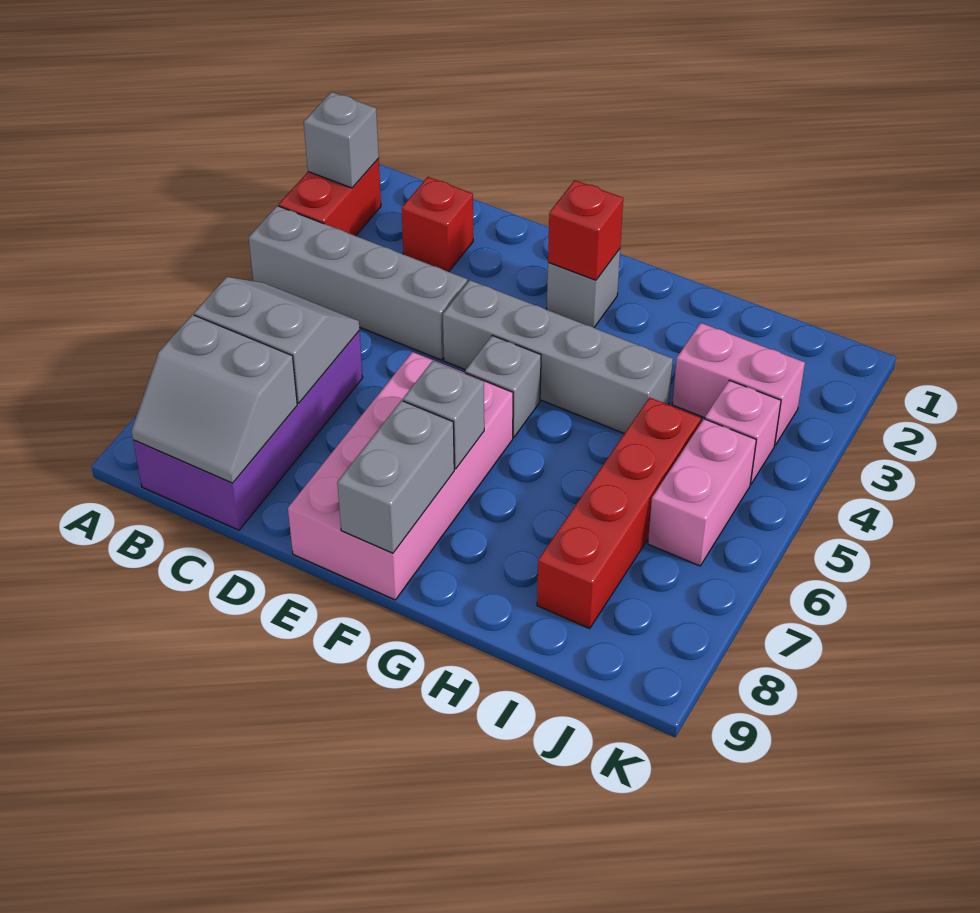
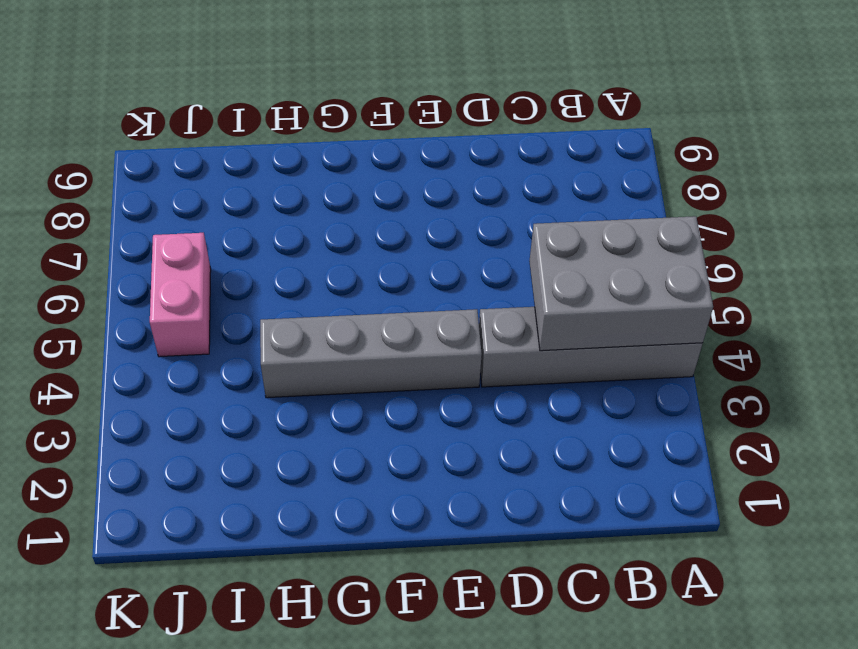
grey brick A4:C5 level 2 -> none
none -> red brick A2:A3 level 1
none -> purple brick B6:C9 level 1
none -> red brick C2 level 1

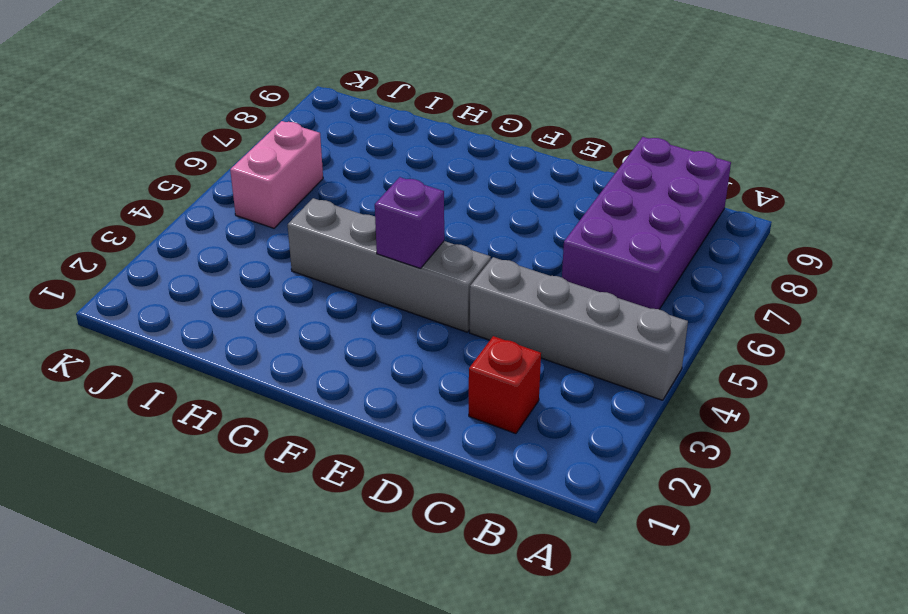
purple brick F4 level 2 -> none
none -> red brick A2:A3 level 1
none -> pink brick E6:F9 level 1
none -> grey brick F2 level 1

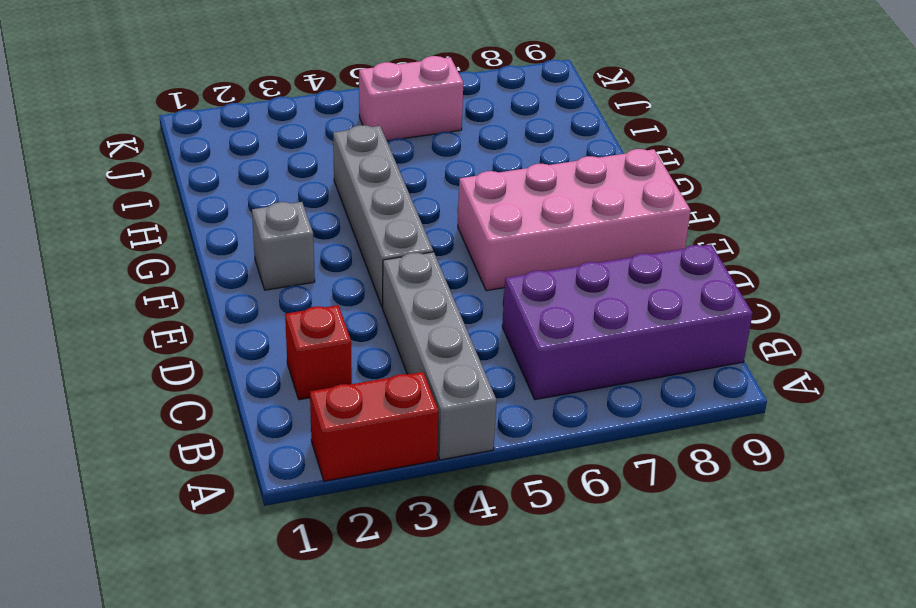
none -> grey brick F5 level 1
none -> pink brick I3:J3 level 1
none -> red brick I5:I8 level 1

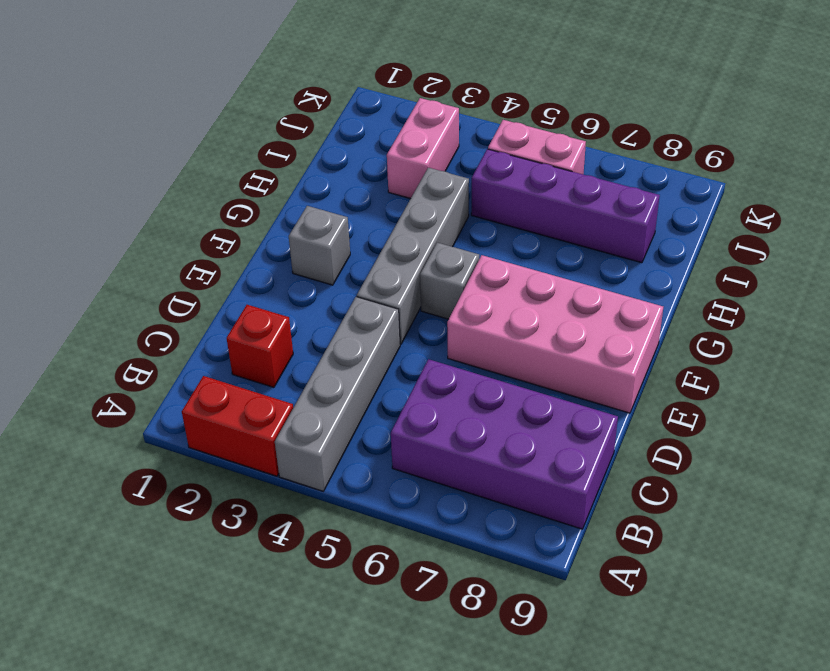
purple brick I5:I8 level 1 -> red brick I5:I8 level 1
none -> pink brick J4 level 1
none -> grey brick A2 level 2
none -> grey slope B6:C7 level 2 top 7

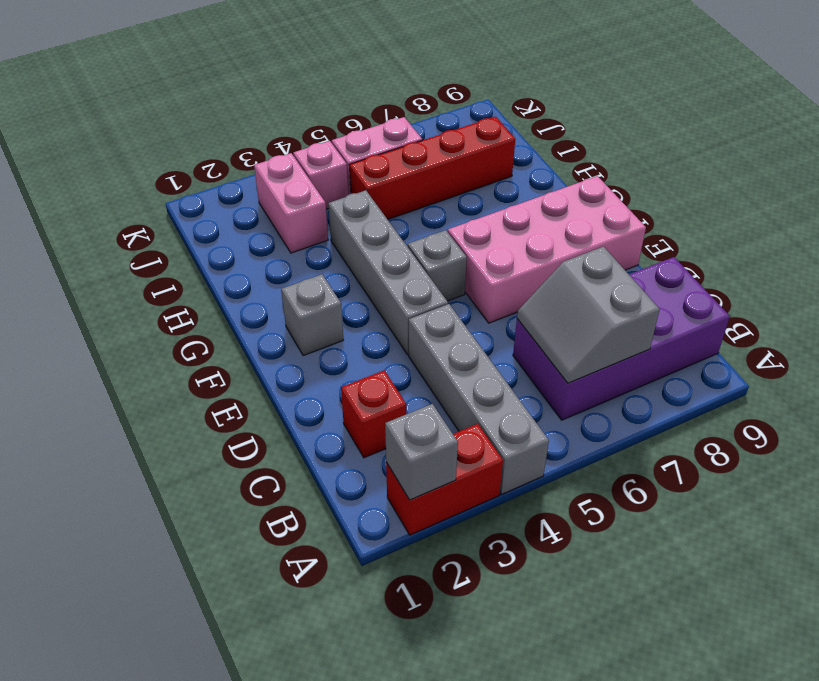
none -> grey slope B8:C9 level 2 top 8
none -> red brick F2 level 2
none -> grey brick F7 level 2

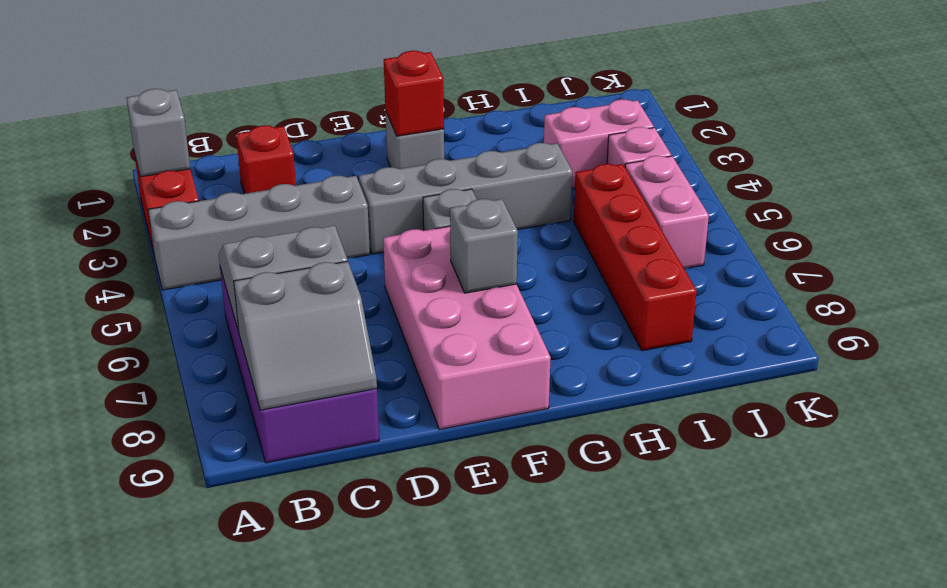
none -> grey brick F8:F9 level 2

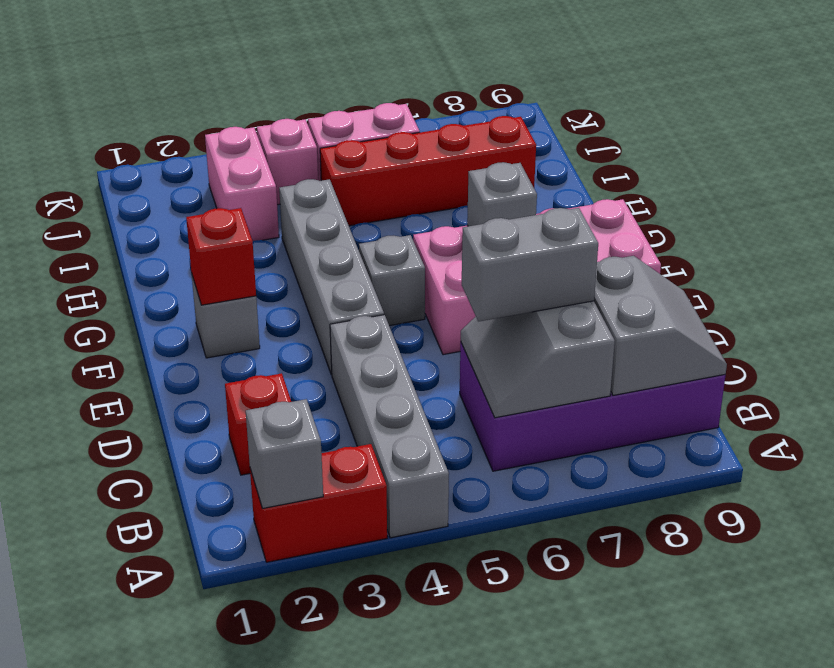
grey brick C6:C7 level 3 -> grey brick F8:F9 level 2

